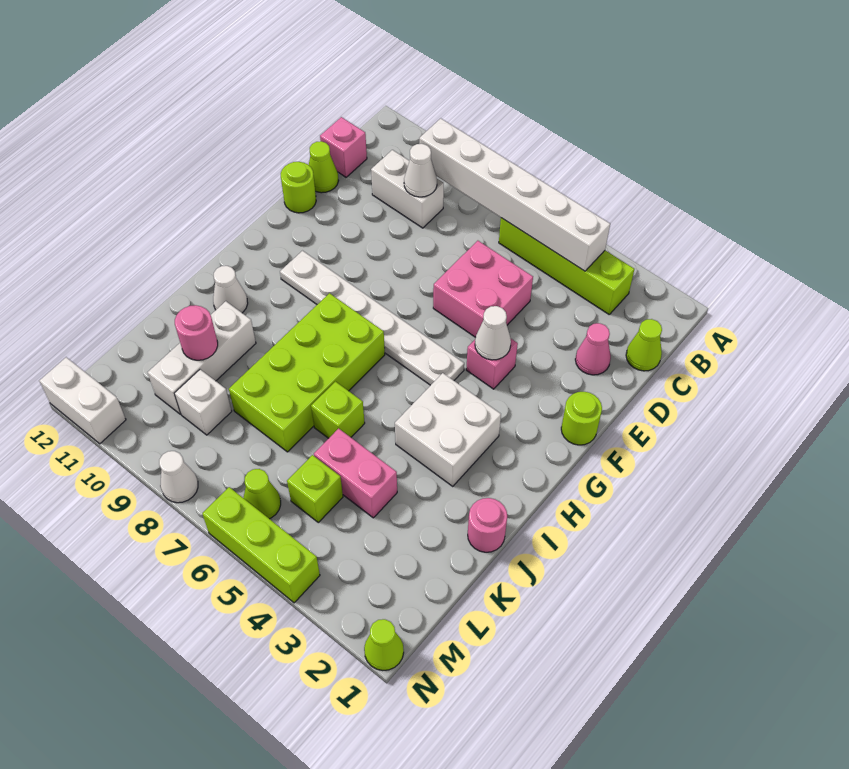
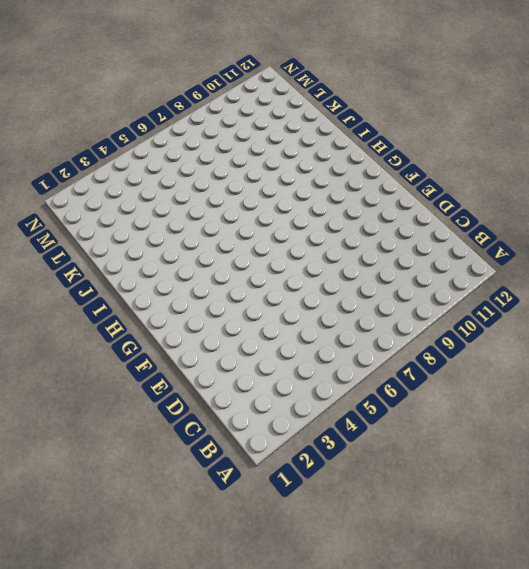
none -> lime brick B3:B6 level 1
none -> lime cone C1 level 1
none -> white brick C9:C10 level 1

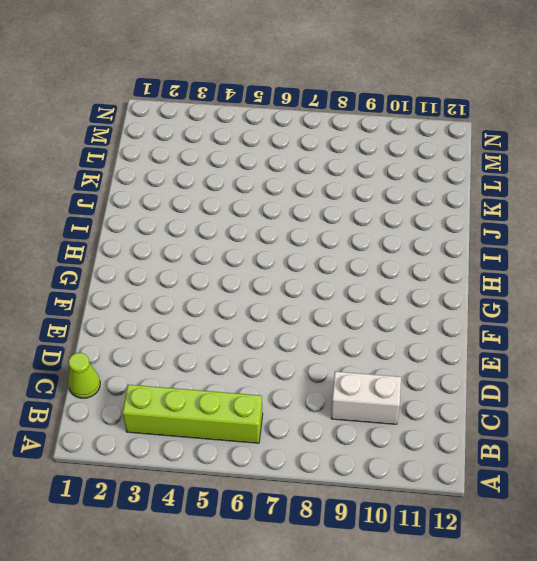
none -> pink brick C12 level 1
none -> pink cone D2 level 1
none -> pink brick D5:E6 level 1

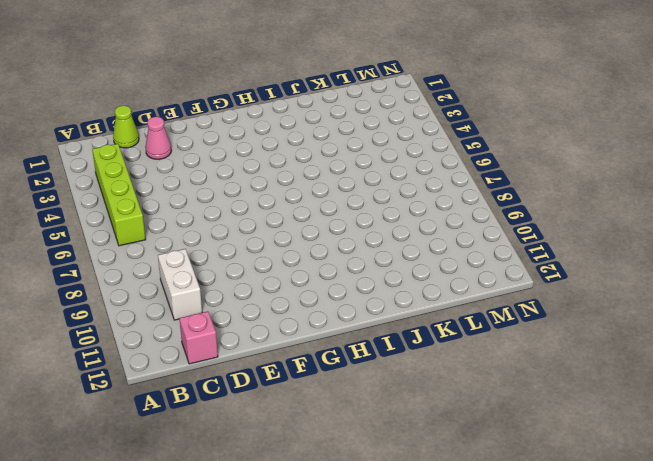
none -> pink brick D5:E6 level 1
none -> lime cone D12 level 1
none -> lime round brick E12 level 1

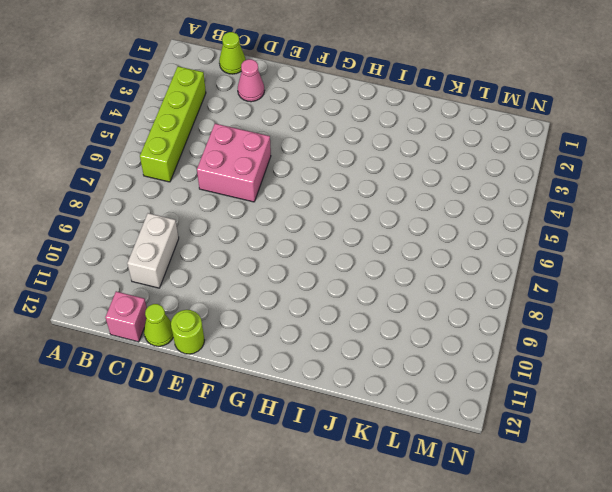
none -> lime round brick F1 level 1
none -> pink brick F4 level 1
none -> white plate G5:G10 level 1

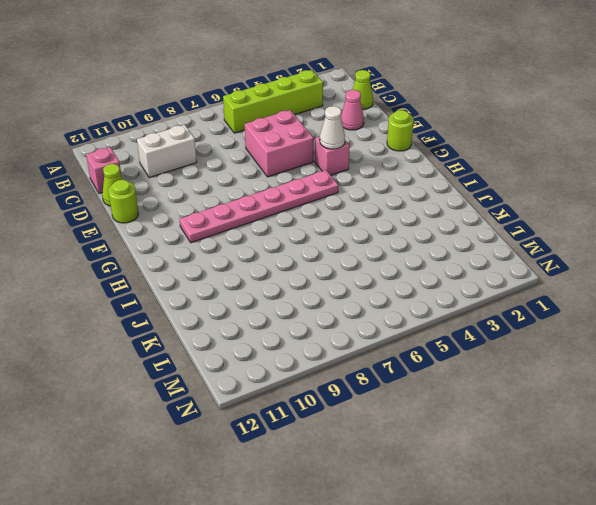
pink plate G5:G10 level 1 -> white plate G5:G10 level 1
none -> white brick H3:I4 level 1
none -> lime brick H7:K8 level 1
none -> white cone I11 level 1

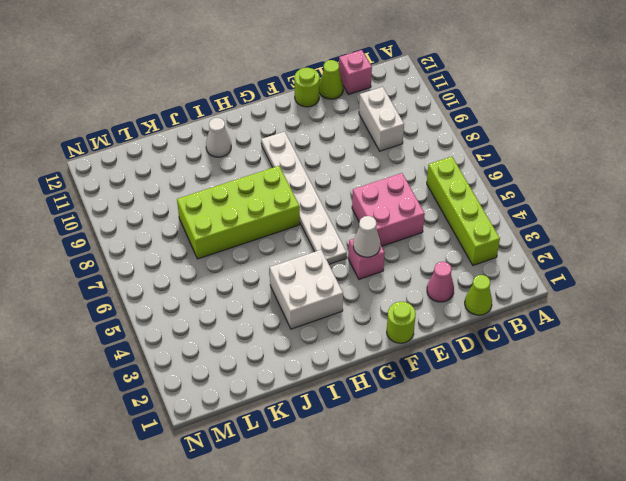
none -> pink round brick J1 level 1
none -> lime brick J6 level 1
none -> white brick J10:L10 level 1

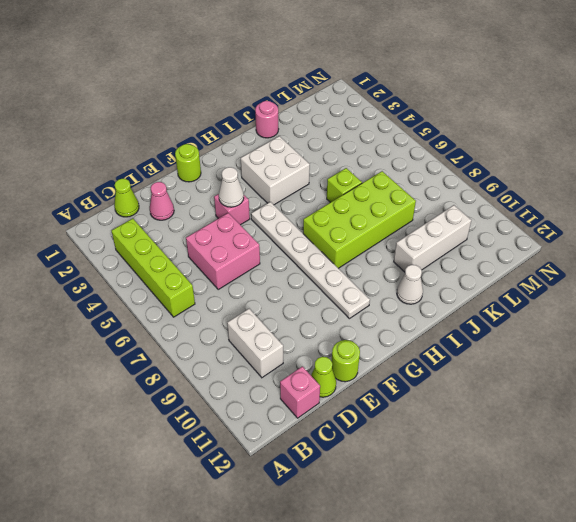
none -> pink brick K4:K5 level 1
none -> lime brick L5 level 1
none -> white brick L9 level 1

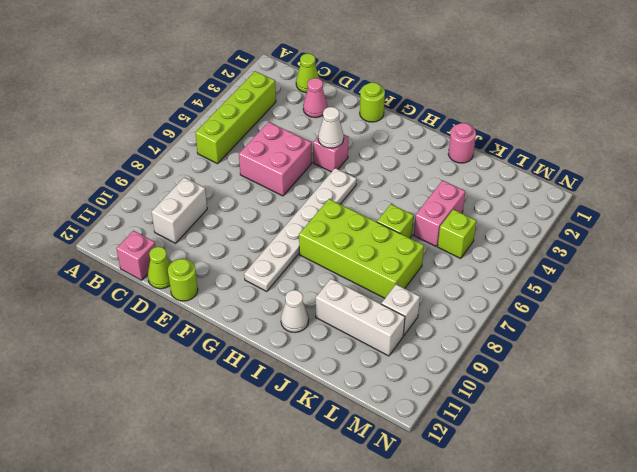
none -> white brick H3:I4 level 1
none -> lime cone M6 level 1
none -> lime cone N1 level 1

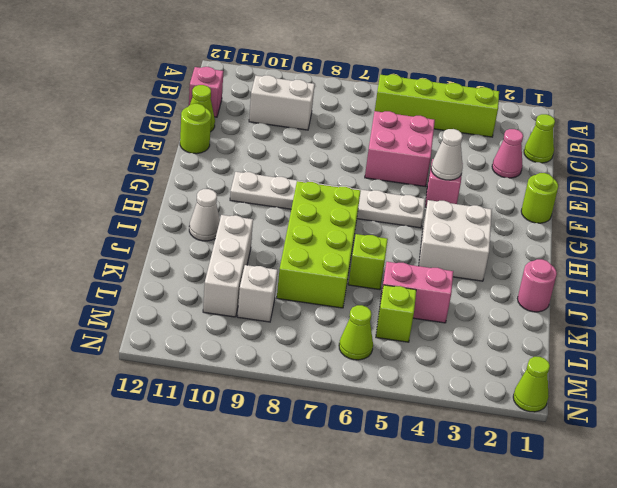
none -> lime brick N4:N6 level 1
none -> white cone N8 level 1
none -> white brick N11:N12 level 1

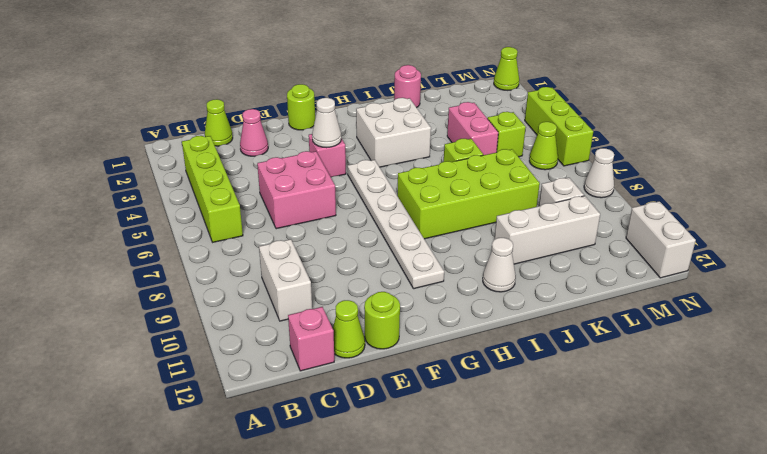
none -> white brick B4:B9 level 2
none -> white cone C9 level 2
none -> pink round brick K10 level 2

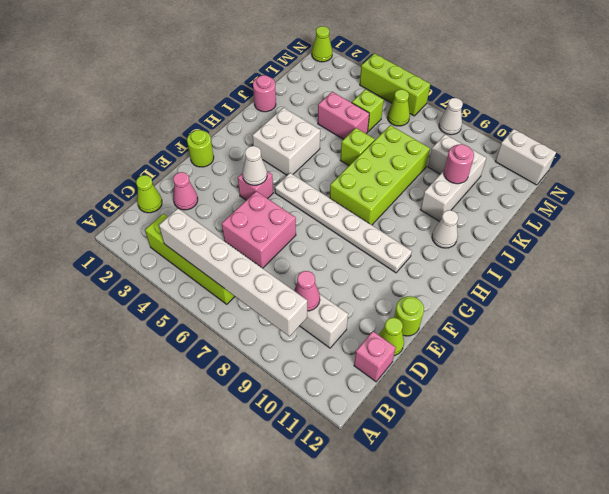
pink cone C9 level 2 -> white cone C9 level 2

